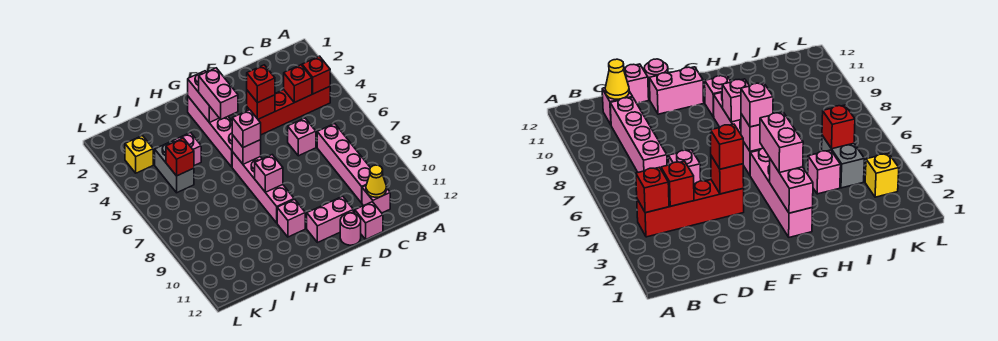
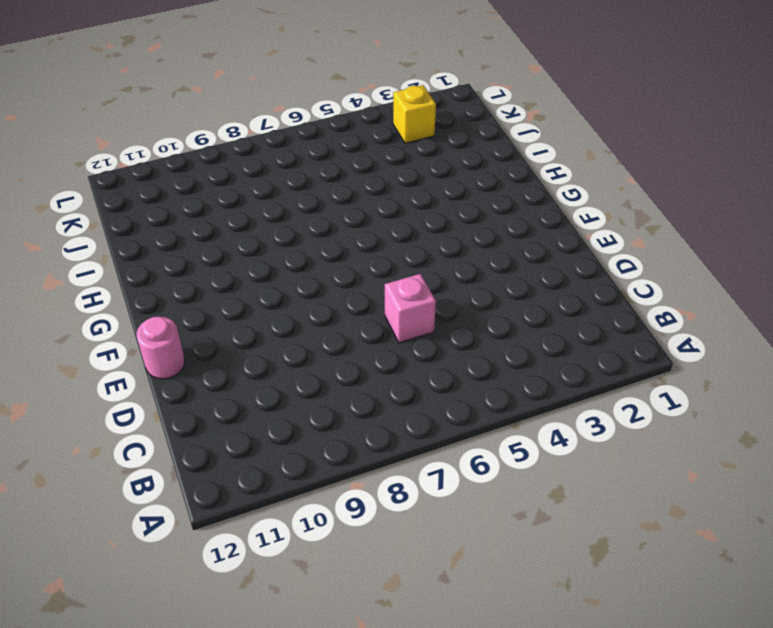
none -> red brick B4:E4 level 1
none -> pink brick C7:C10 level 1
none -> pink brick C11 level 1

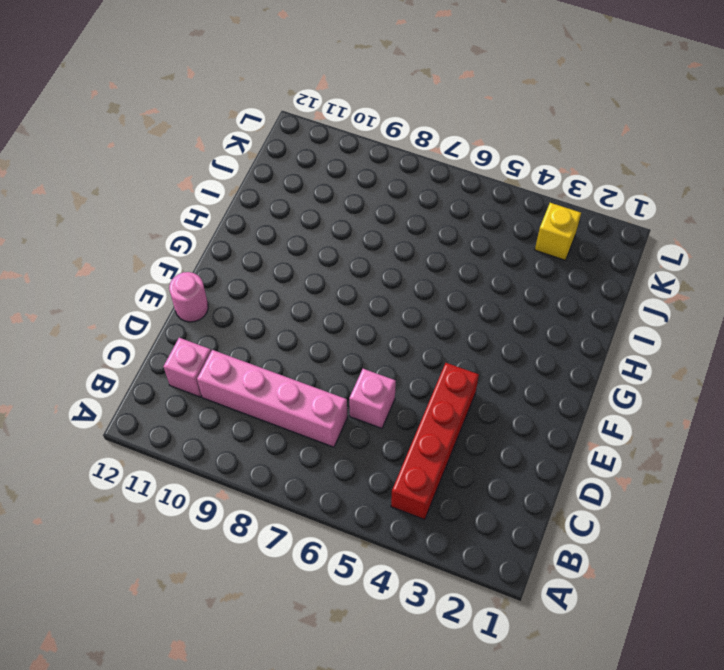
none -> pink brick D12 level 1
none -> pink brick E11:F11 level 1
none -> pink brick G2:G5 level 1

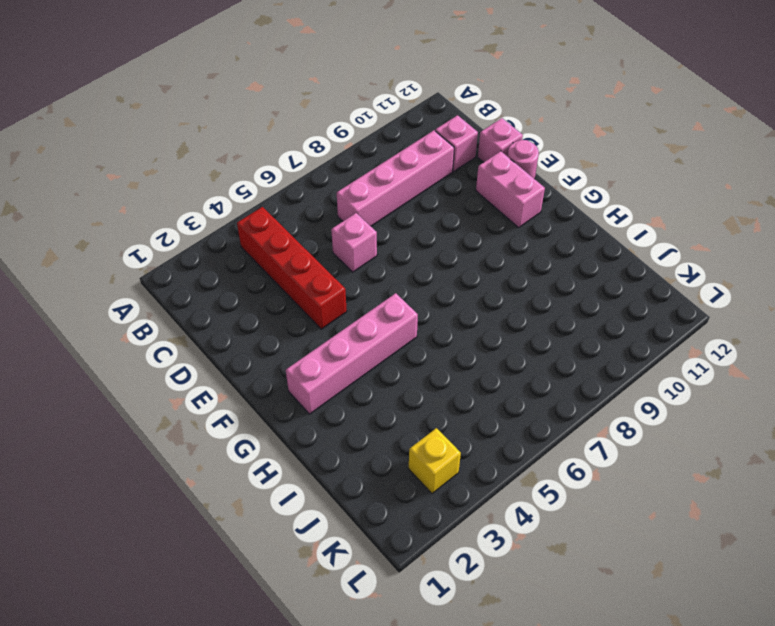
none -> pink brick G6:G9 level 1
none -> pink brick G10 level 1
none -> pink brick I4 level 1

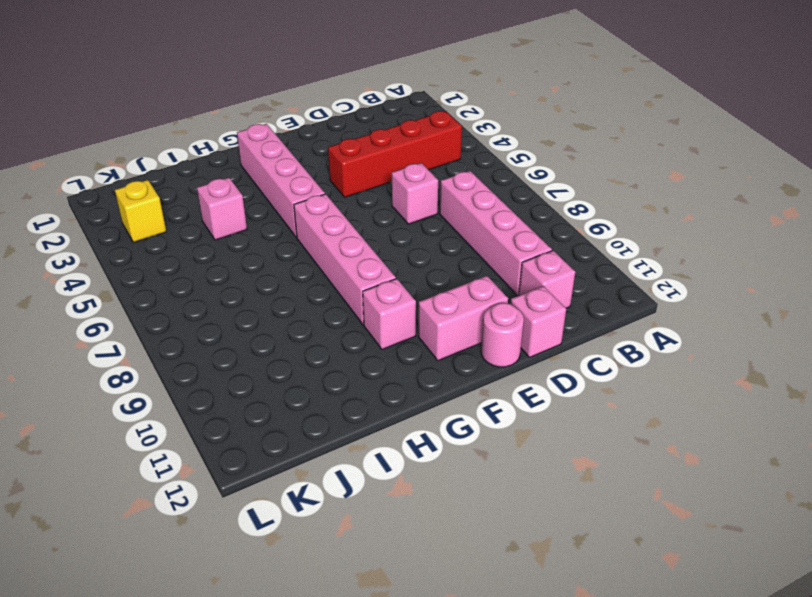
none -> grey brick J4:J5 level 1
none -> red brick B4 level 2
none -> red brick C4 level 2

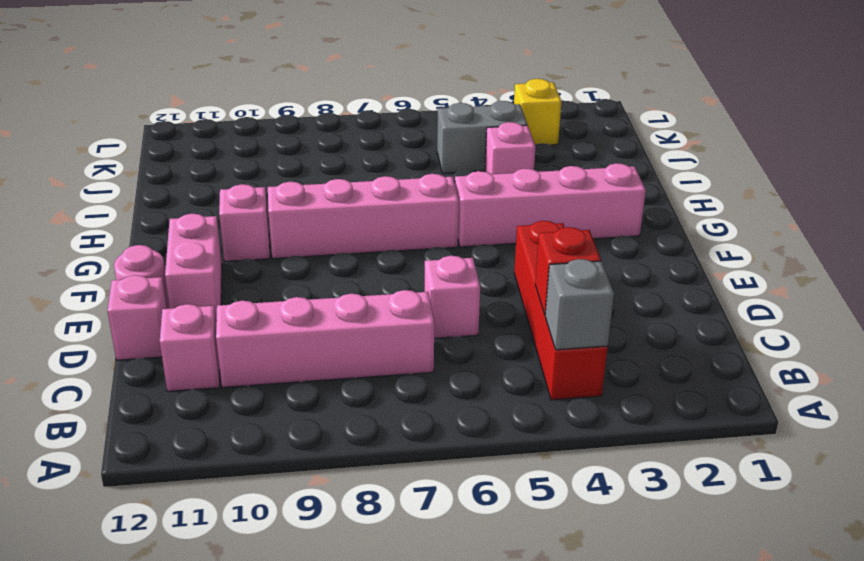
grey brick B4 level 2 -> red brick B4 level 2
none -> yellow cone C11 level 2
none -> red brick E4 level 2
none -> pink brick G2:G3 level 2

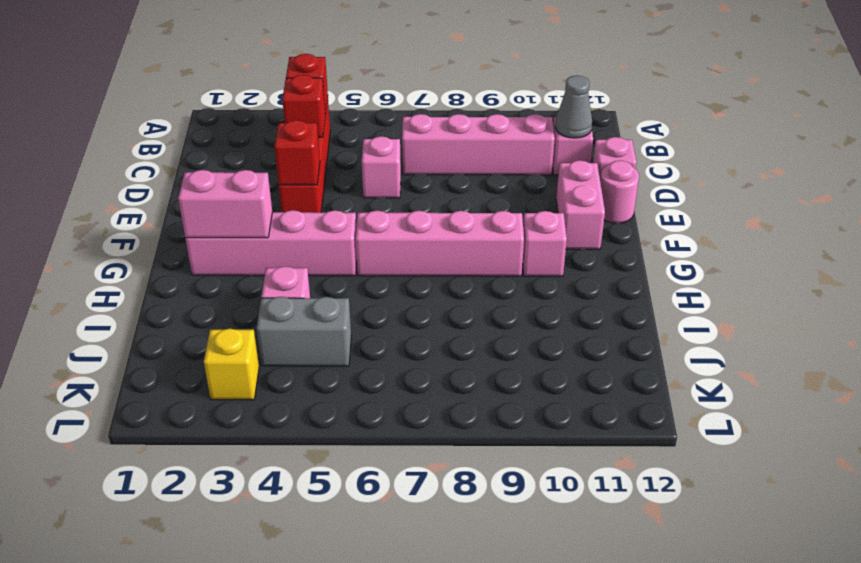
grey cone C11 level 2 -> yellow cone C11 level 2
none -> pink brick G6 level 2
none -> pink brick G8 level 2
none -> red brick J5 level 2

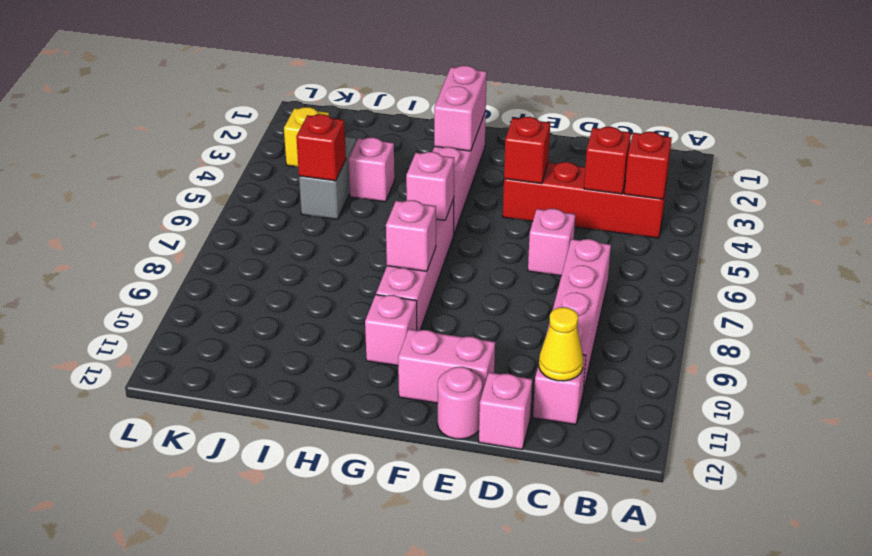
none -> red brick E4 level 3
none -> pink brick G3:G4 level 3
none -> pink brick G6 level 3

